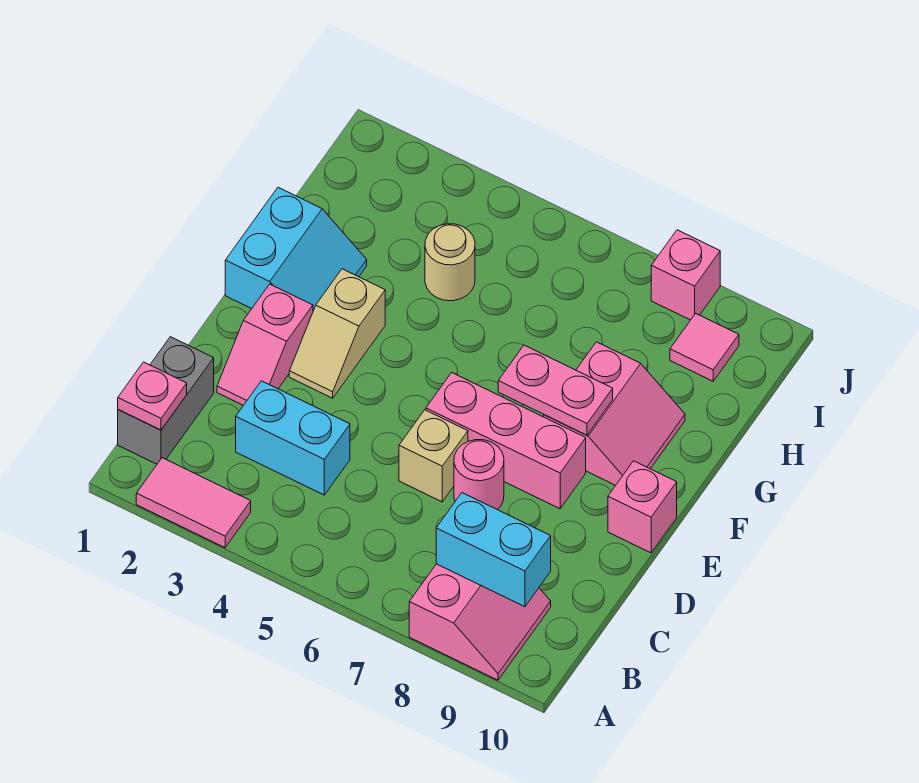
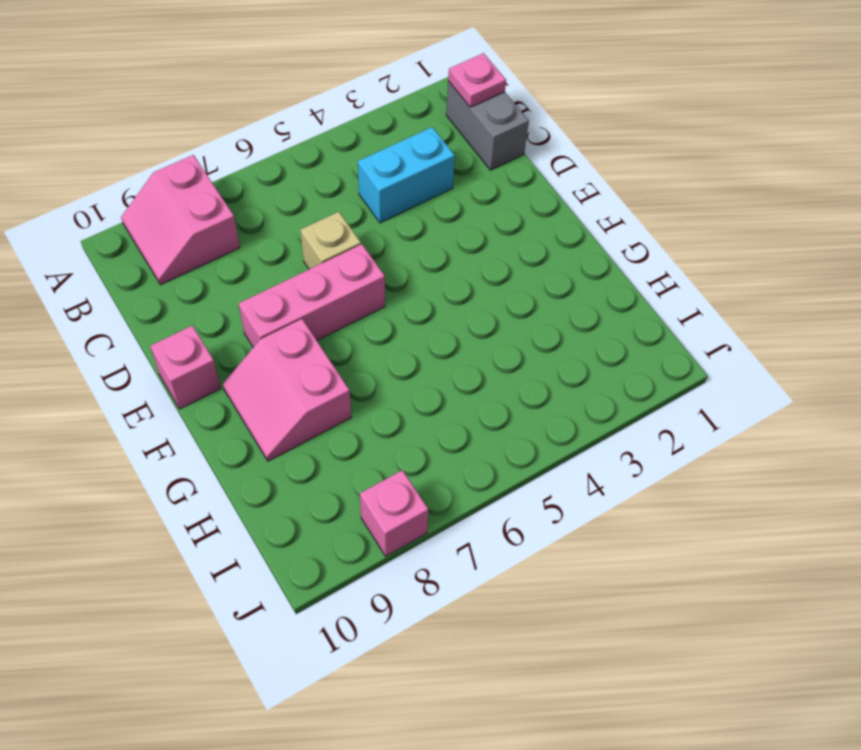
none -> pink tile A2:A3 level 1
none -> pink slope D2:E2 level 1 top E
none -> pink round brick D7 level 1

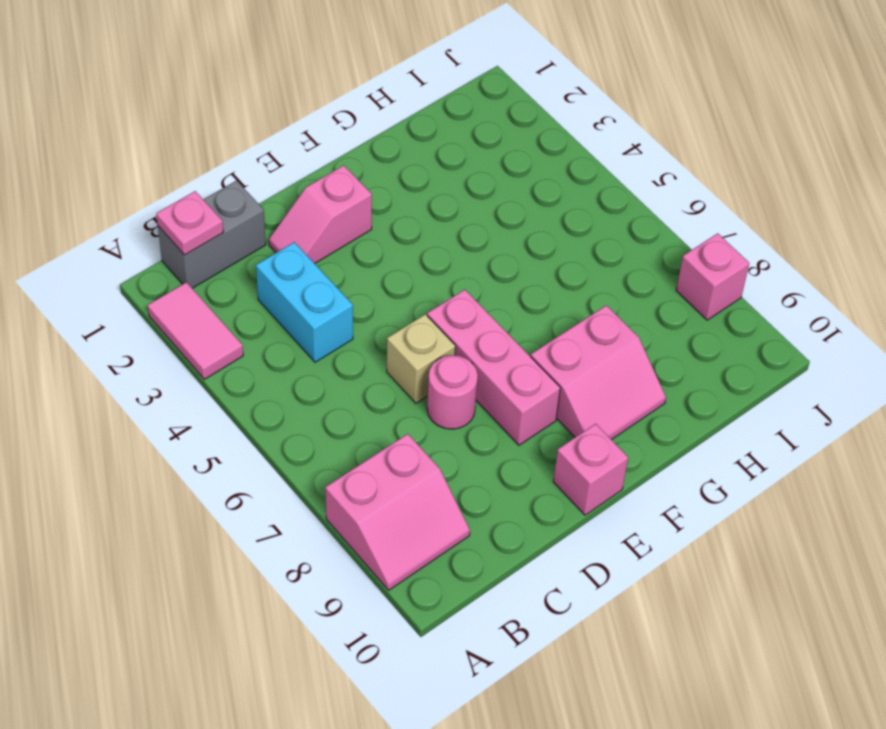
none -> tan slope E3:F3 level 1 top F
none -> cyan slope F1:G2 level 1 top 1
none -> tan round brick H4 level 1

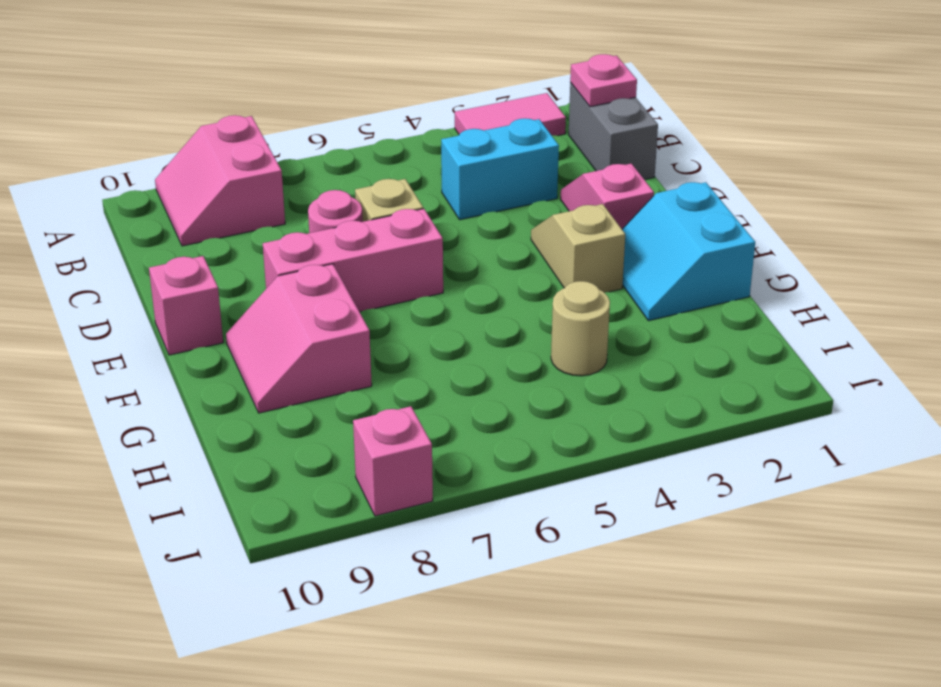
none -> pink tile I9 level 1
none -> cyan brick B8:B9 level 2
none -> pink plate F7:F8 level 2

